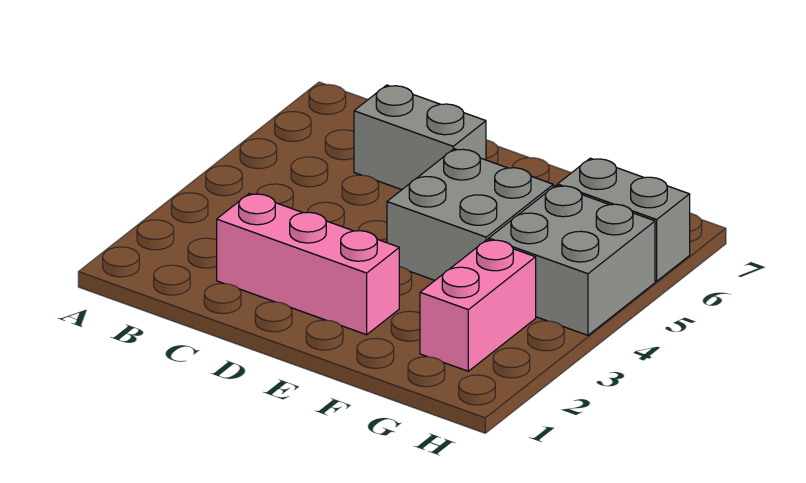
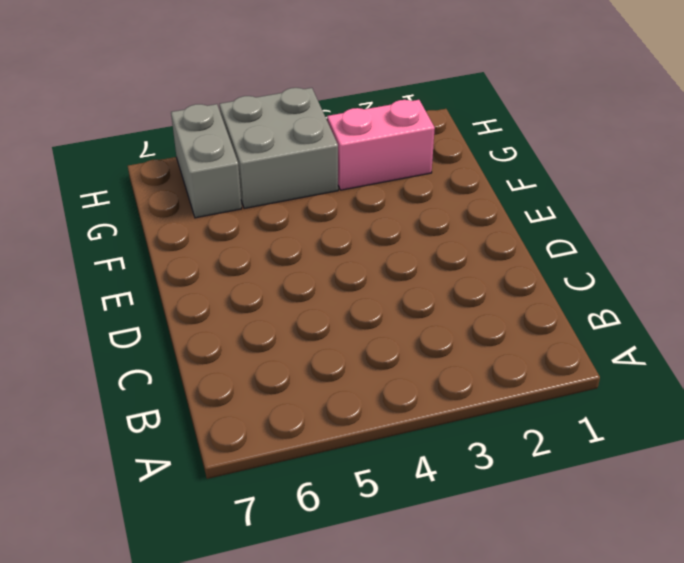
none -> pink brick C2:E2 level 1
none -> grey brick C6:D6 level 1

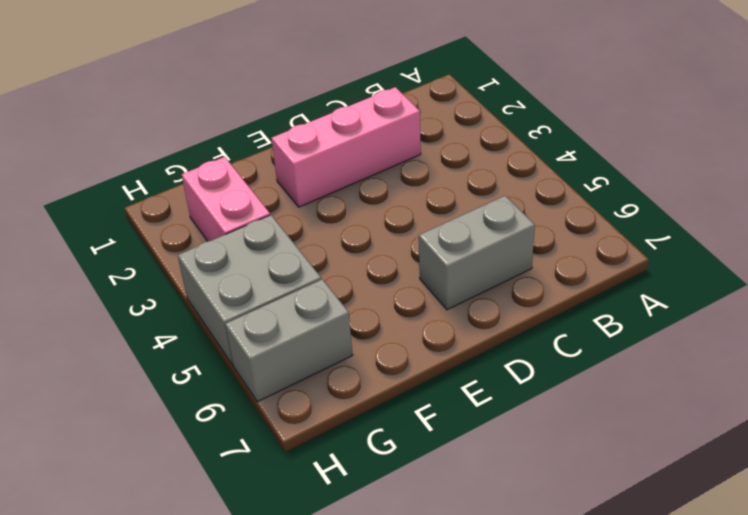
none -> grey brick E4:F5 level 1

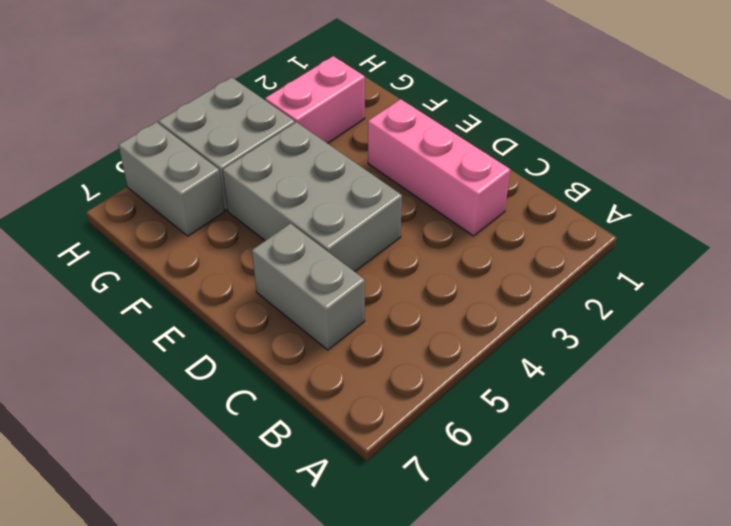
grey brick D4:F5 level 1 -> grey brick E4:F5 level 1

